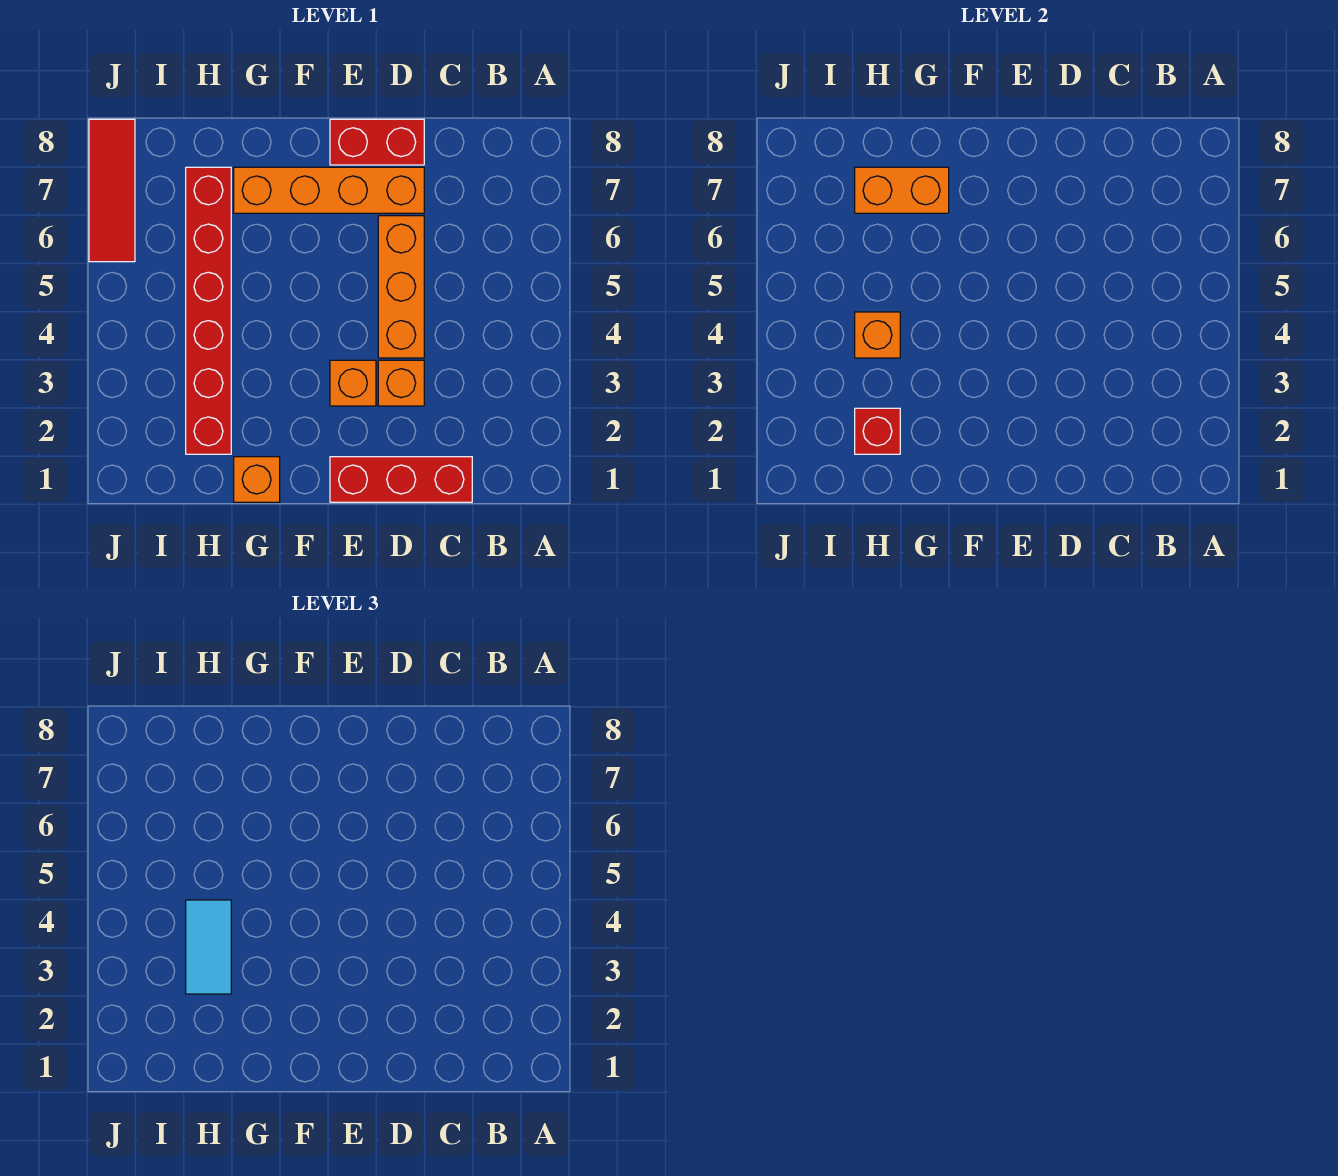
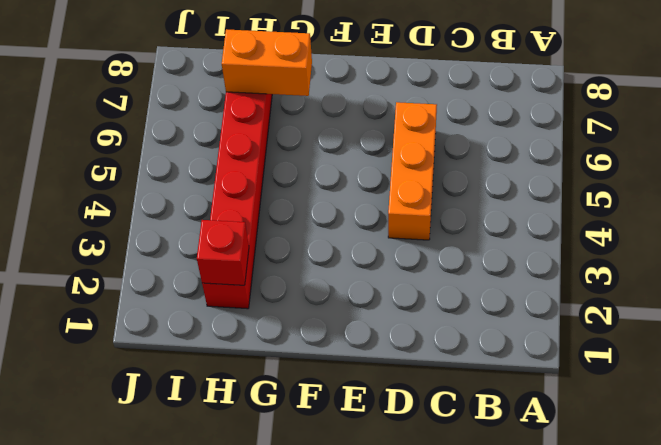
none -> red brick C1:E1 level 1
none -> orange brick D3 level 1
none -> orange brick D7:G7 level 1

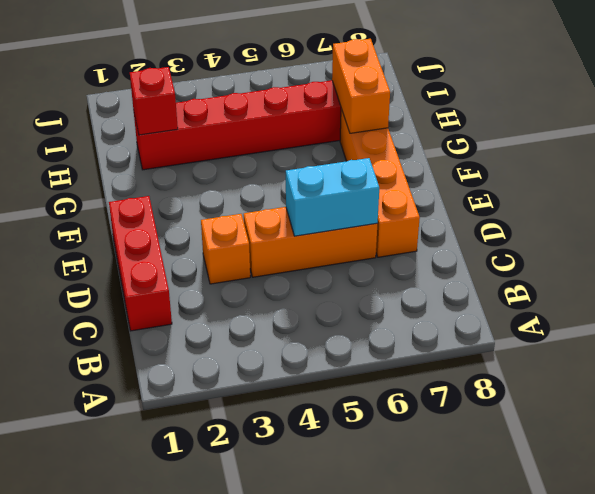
cyan brick D5:D6 level 2 -> none
none -> red brick D8:E8 level 1
none -> orange brick E3 level 1
none -> orange brick G1 level 1

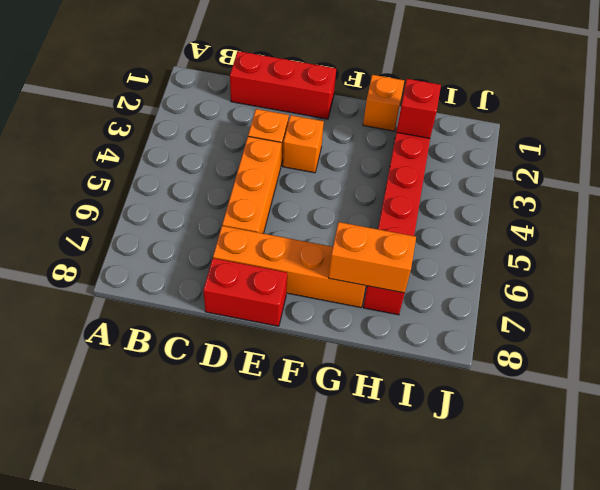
none -> red tile J6:J8 level 1
none -> orange brick H4 level 2
none -> cyan tile H3:H4 level 3

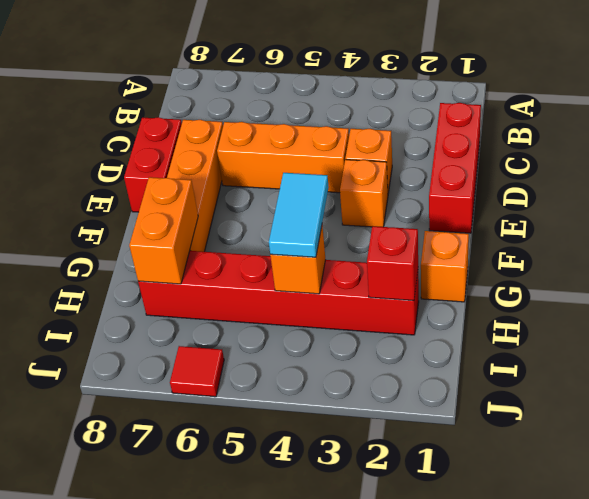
cyan tile G4:H4 level 3 -> cyan tile H3:H4 level 3
red tile J6 level 1 -> red tile J6:J8 level 1

